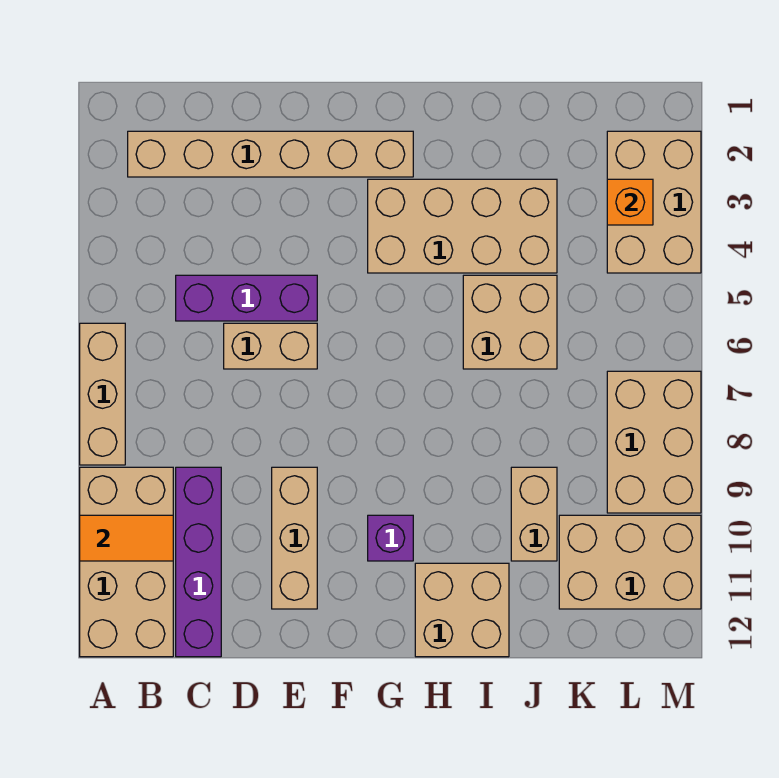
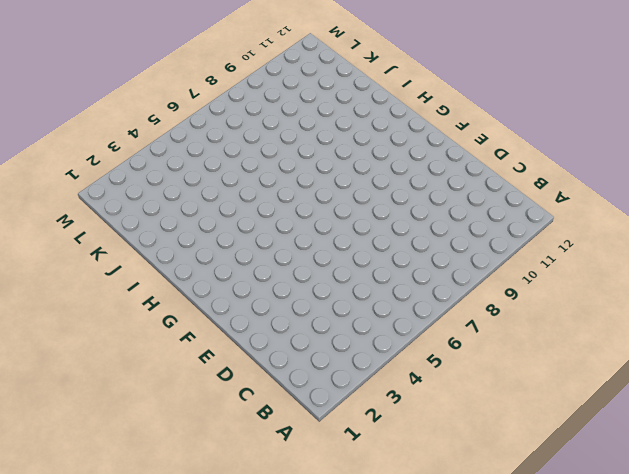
none -> tan brick A6:A8 level 1
none -> tan brick A9:B12 level 1
none -> tan brick B2:G2 level 1

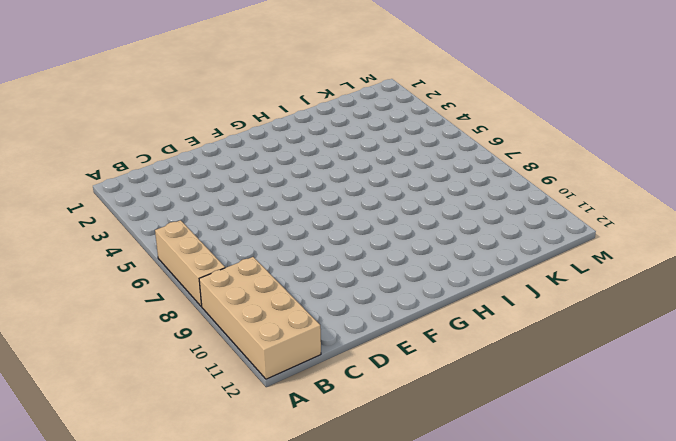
none -> tan brick B2:G2 level 1
none -> purple brick C5:E5 level 1
none -> purple brick C9:C12 level 1

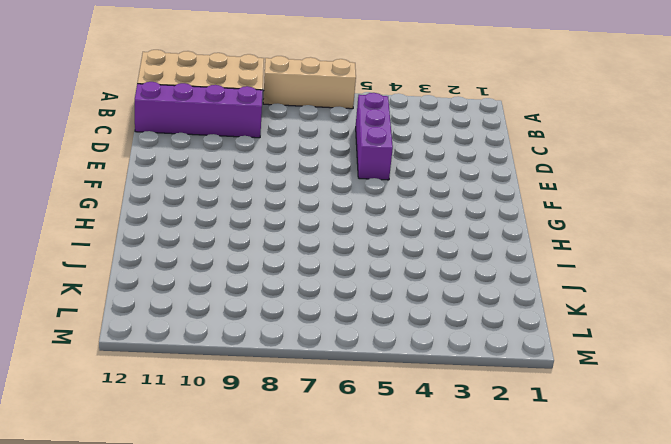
none -> tan brick B2:G2 level 1
none -> tan brick D6:E6 level 1
none -> tan brick E9:E11 level 1

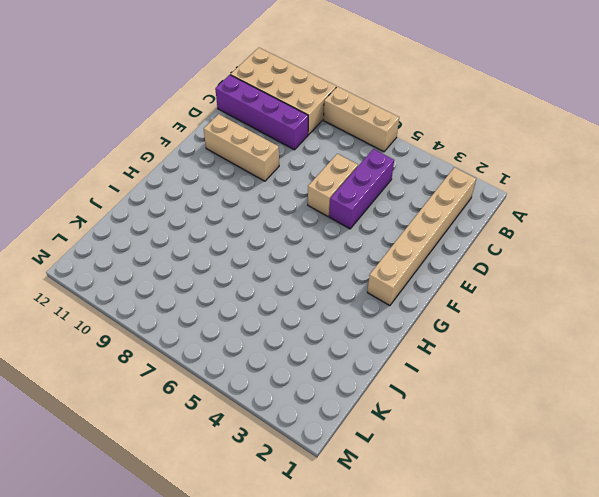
none -> tan brick G3:J4 level 1
none -> purple brick G10 level 1
none -> tan brick H11:I12 level 1

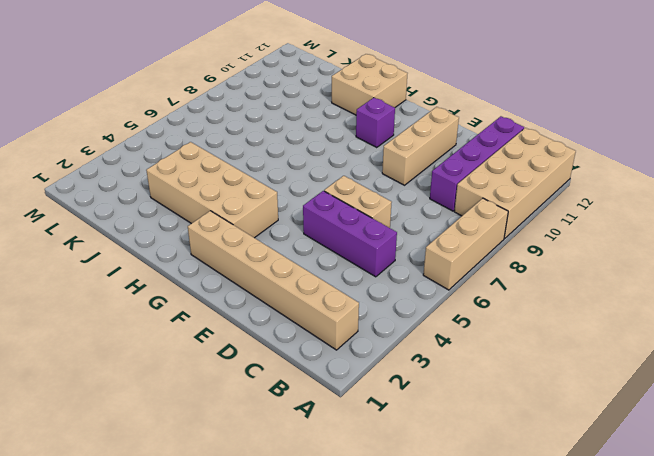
none -> tan brick I5:J6 level 1
none -> tan brick J9:J10 level 1
none -> tan brick K10:M11 level 1

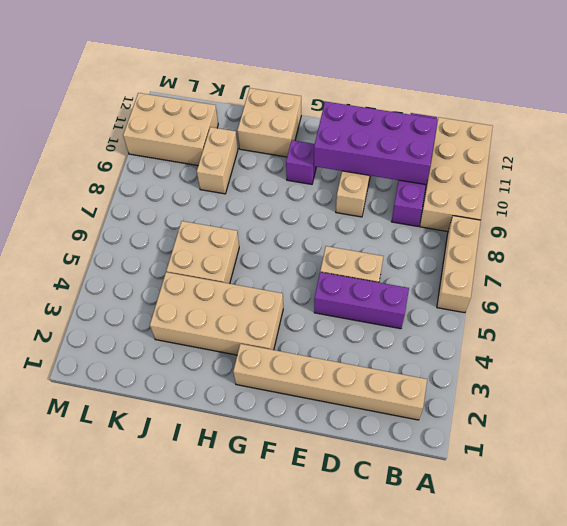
purple brick C10:F11 level 2 -> none
none -> tan brick L2:M4 level 1
none -> tan brick L7:M9 level 1
none -> orange tile A10:B10 level 2

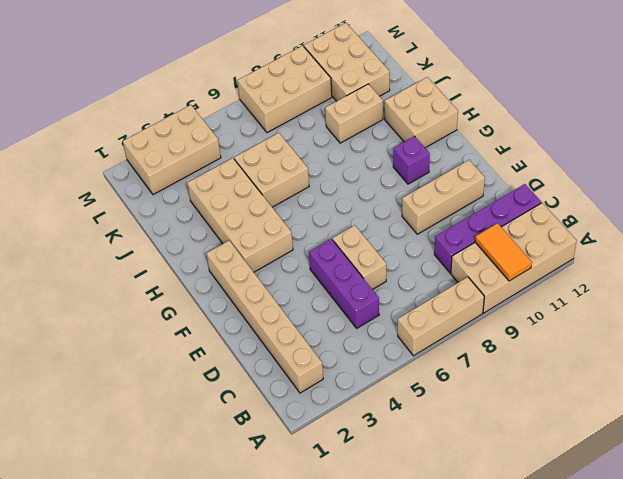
none -> orange brick L3 level 2

